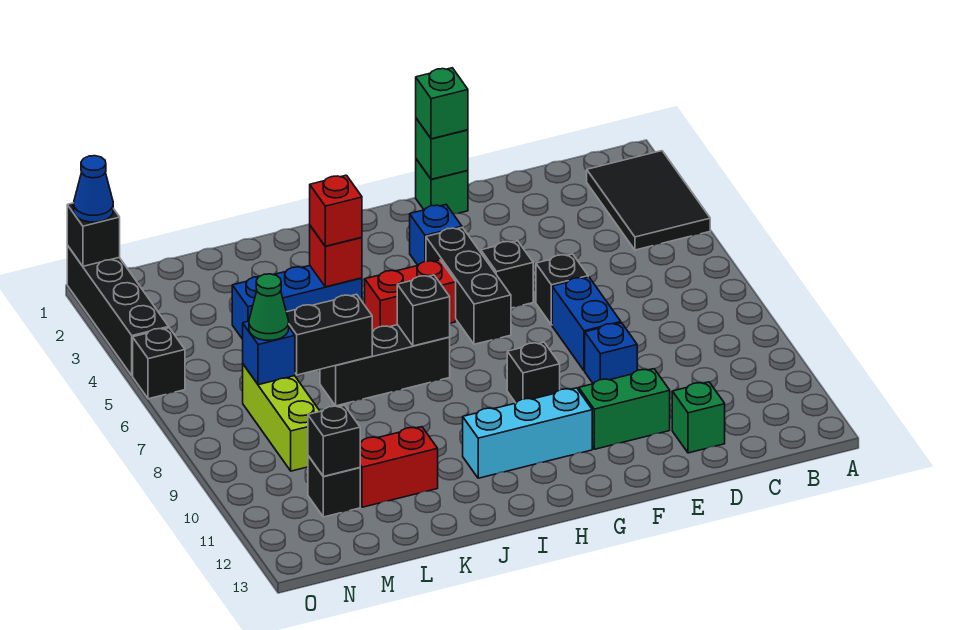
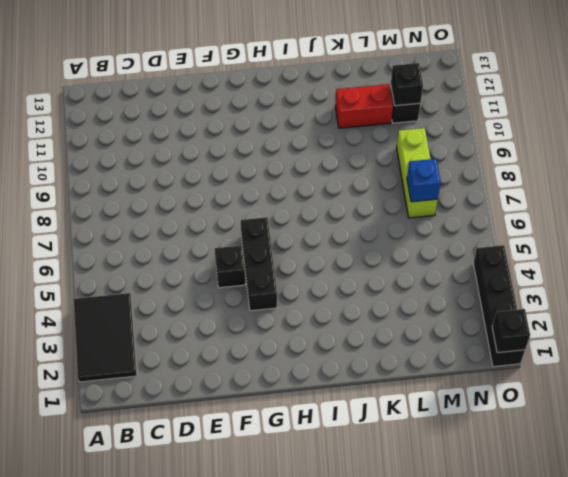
none -> green brick D12 level 1
none -> black brick E6 level 1
none -> blue brick E7:E8 level 1
none -> blue brick E9 level 1

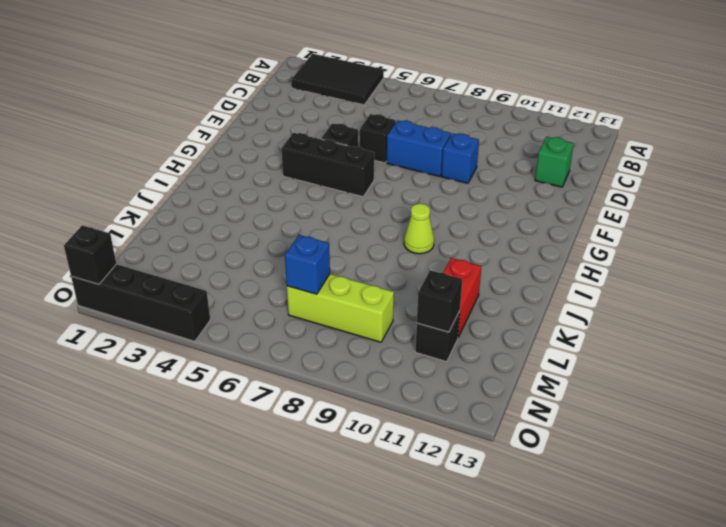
lime cone I9 level 1 -> none
none -> green brick E11:F11 level 1
none -> green brick F1 level 1
none -> blue brick G3 level 1
none -> black brick G9 level 1

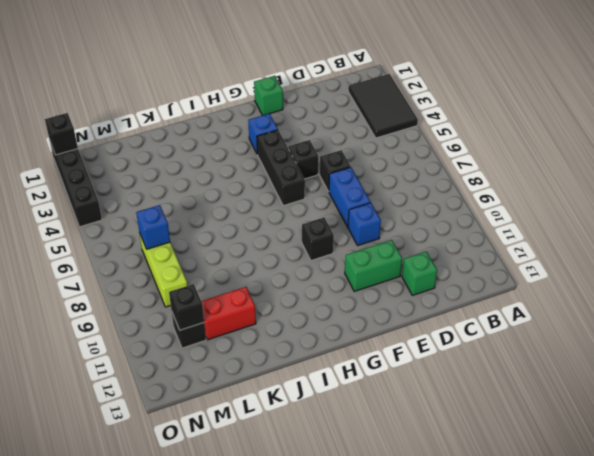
none -> cyan brick G11:I11 level 1
none -> red brick H5:I5 level 1
none -> black brick I7:K7 level 1
none -> blue brick J4:L4 level 1

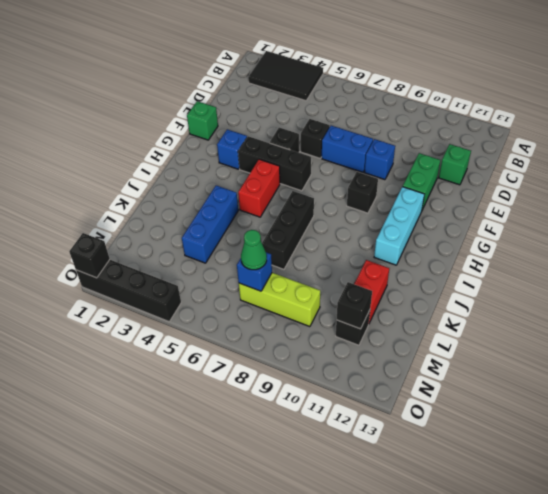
none -> black brick O5 level 1
none -> green brick F1 level 2
none -> black brick I7 level 2
none -> red brick J4 level 2

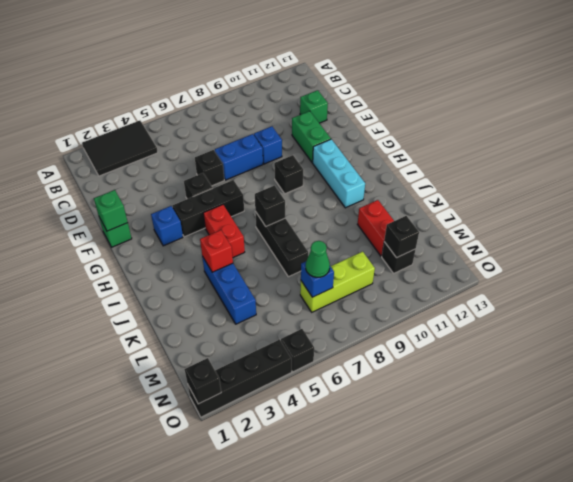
none -> black brick K7:L7 level 2
none -> green brick F1 level 3
none -> red brick J4 level 3
none -> blue cone O1 level 3

